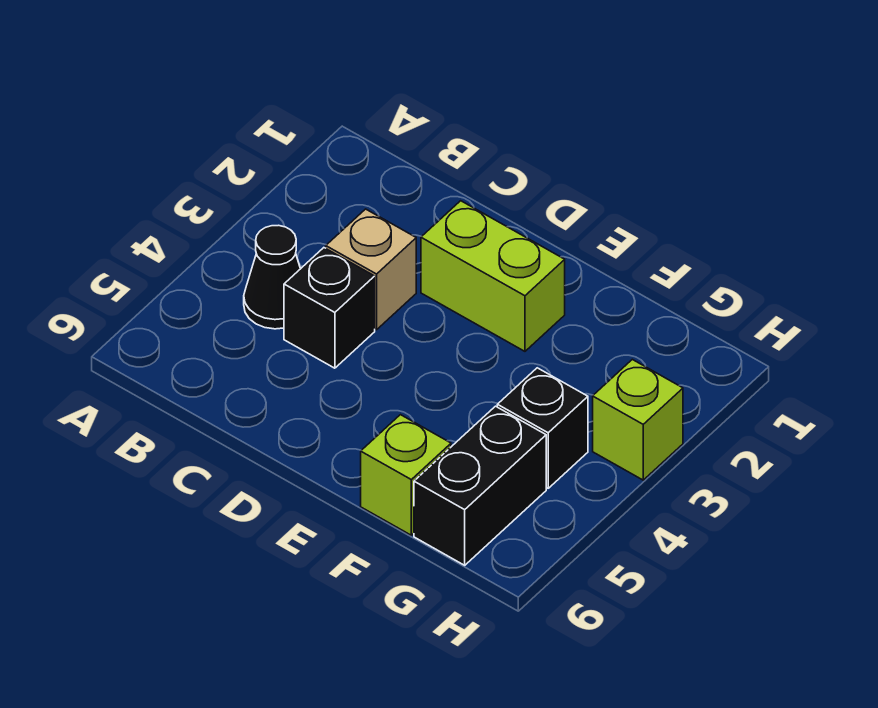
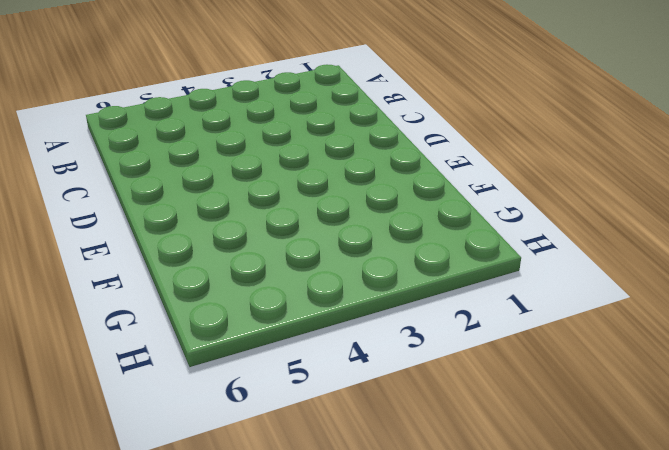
none -> black cone B4 level 1
none -> tan brick C3 level 1

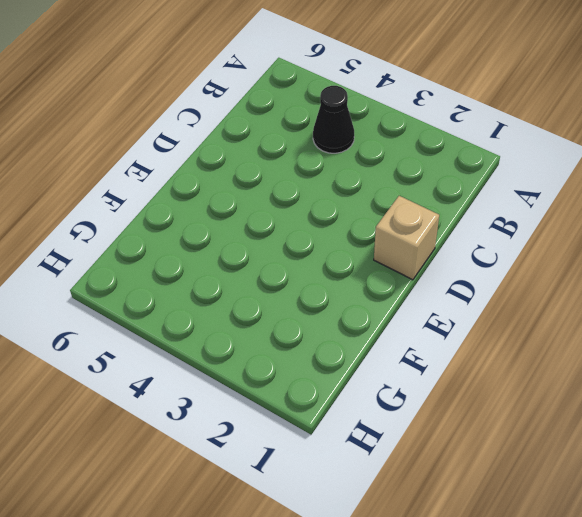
tan brick D1 level 1 -> tan brick C3 level 1
none -> black brick C4 level 1
none -> lime brick D2:E2 level 1

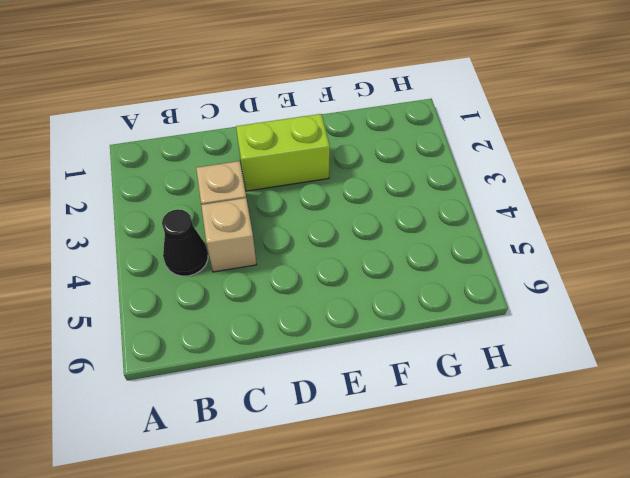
tan brick C4 level 1 -> black brick C4 level 1
none -> lime brick F6 level 1
none -> black brick G4 level 1

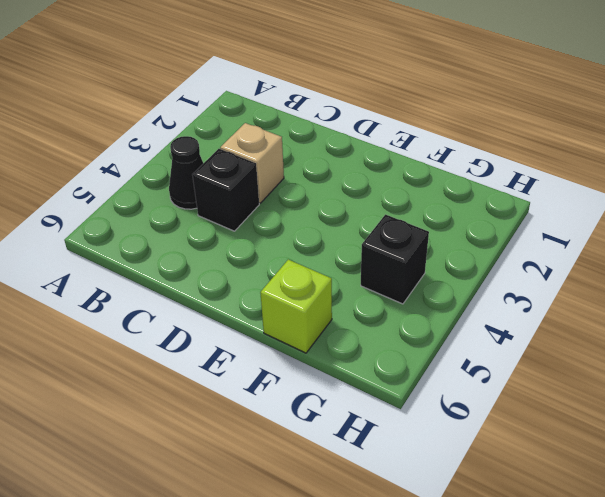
none -> lime brick D2:E2 level 1
none -> black brick G5:G6 level 1

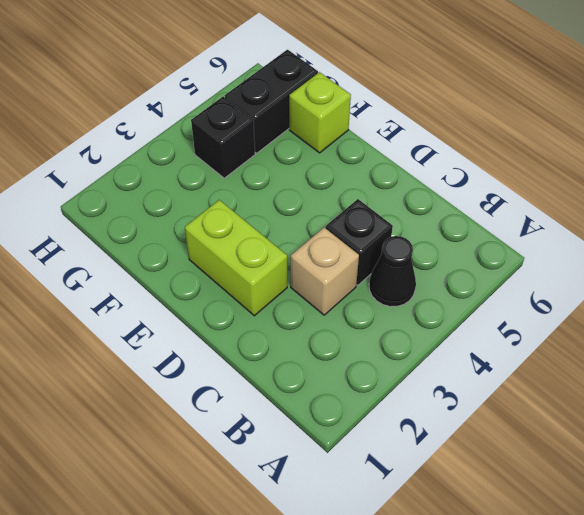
none -> lime brick H3 level 1

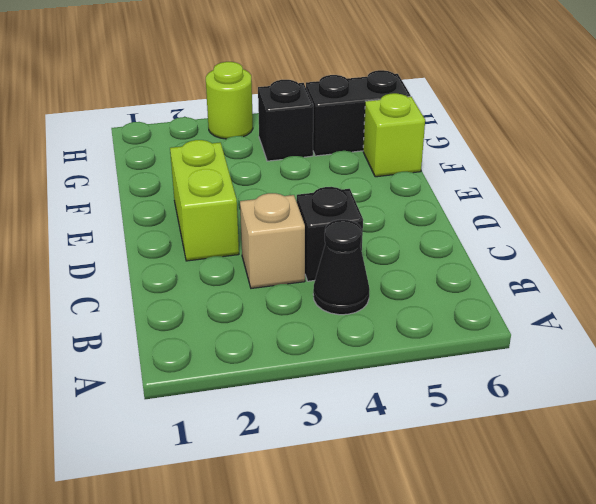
lime round brick H3 level 1 -> lime brick H3 level 1

